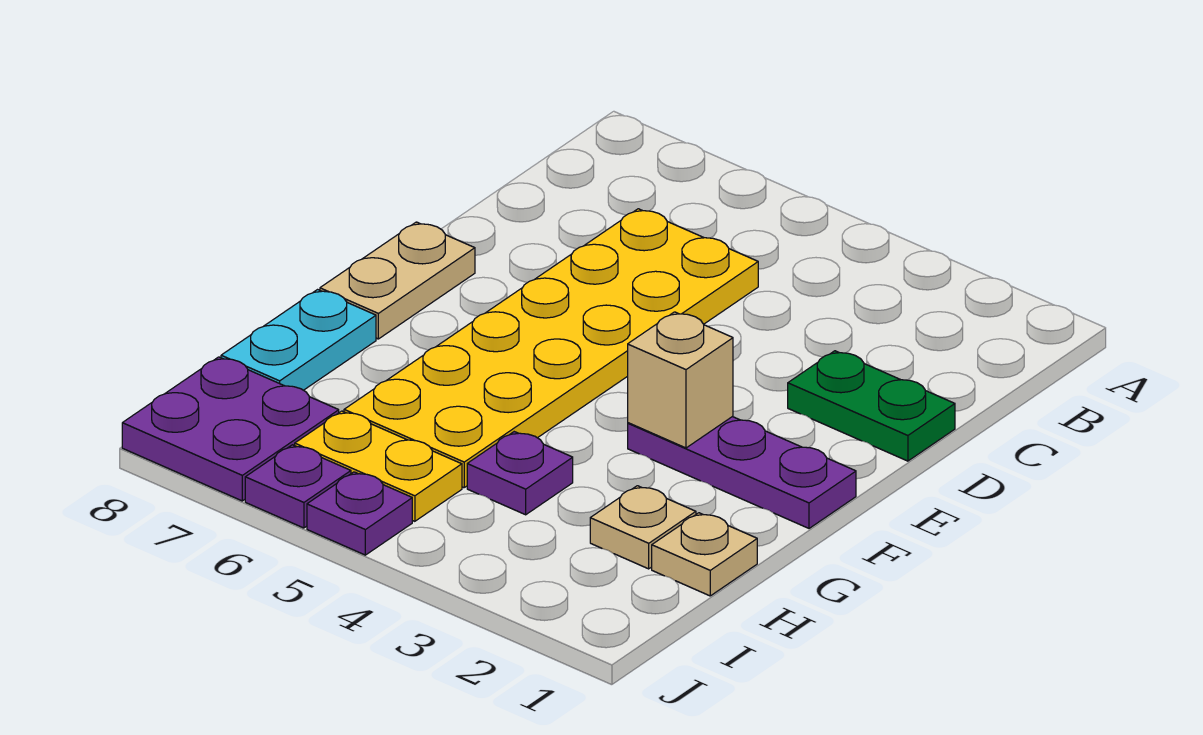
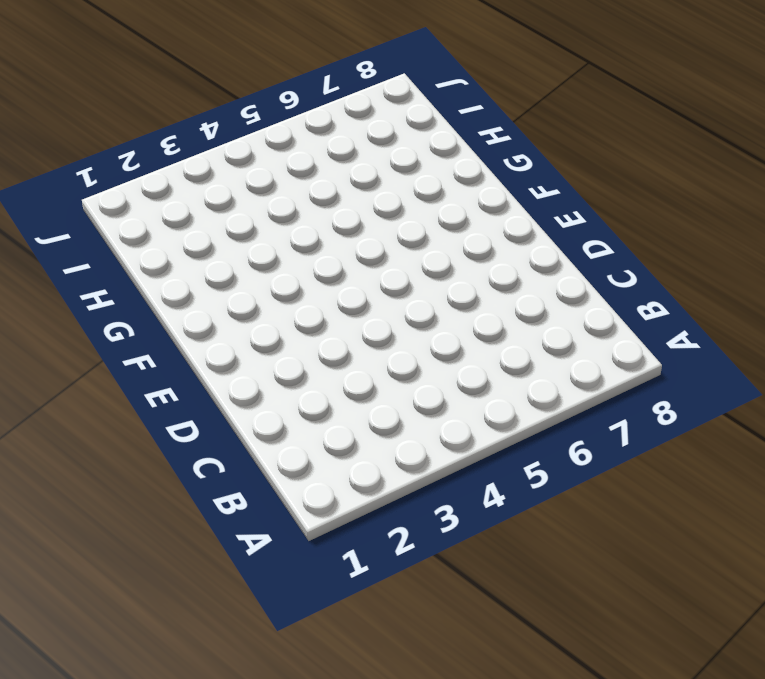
none -> yellow plate C5:H6 level 1
none -> green plate D1:D2 level 1
none -> tan plate E8:F8 level 1

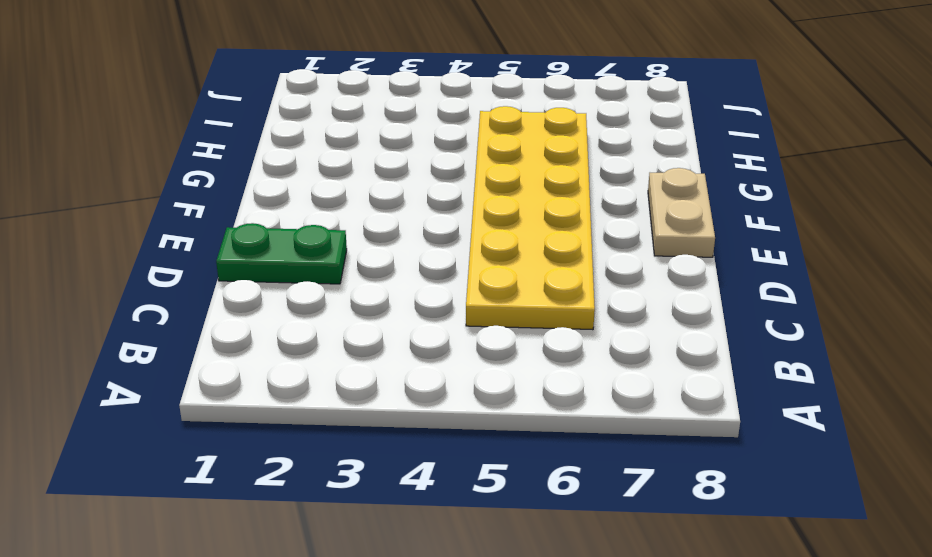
none -> purple plate F1:F3 level 1
none -> cyan plate G8:H8 level 1
none -> tan plate H1 level 1

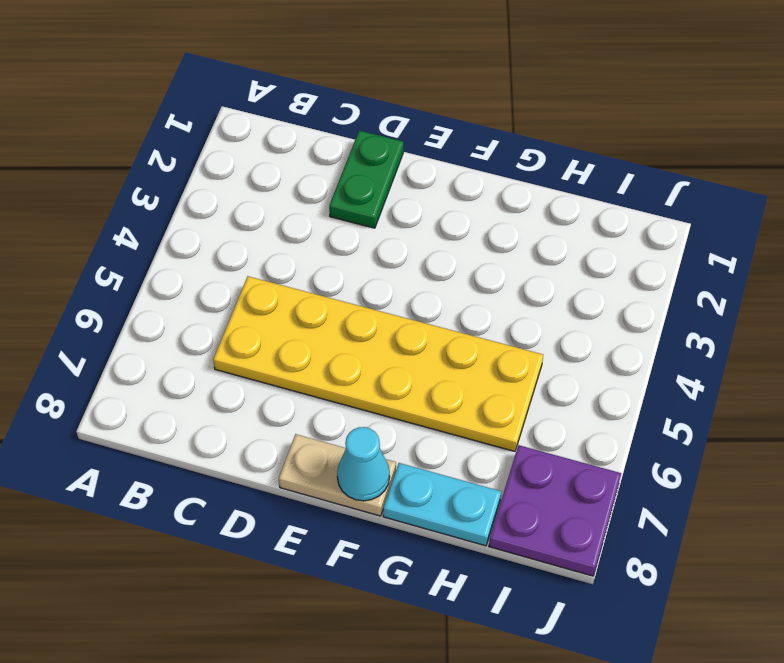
cyan cone F8 level 2 -> none
none -> purple plate F1:F3 level 1
none -> tan plate H1 level 1
none -> tan plate H2 level 1

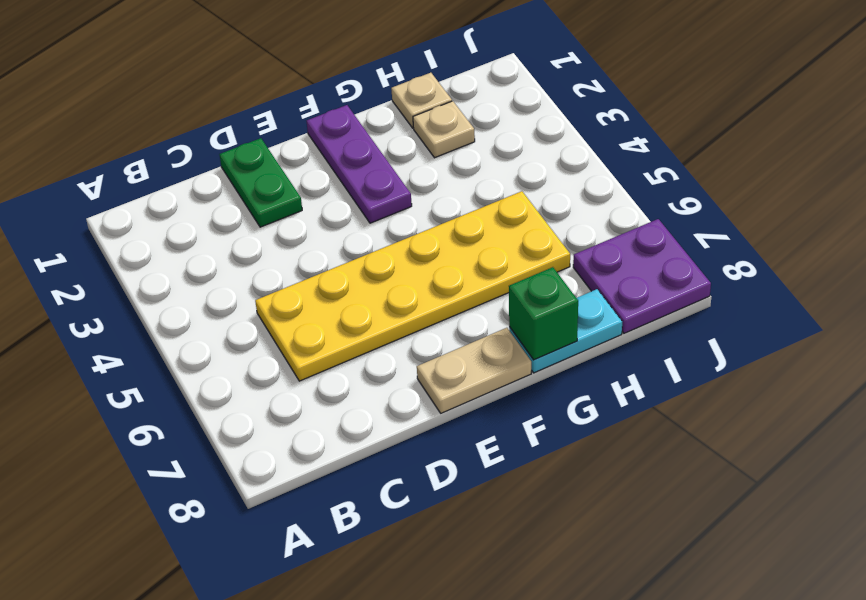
green brick G8 level 2 -> none
none -> purple plate H4 level 1
none -> yellow plate I5:I6 level 1
none -> purple plate J5 level 1

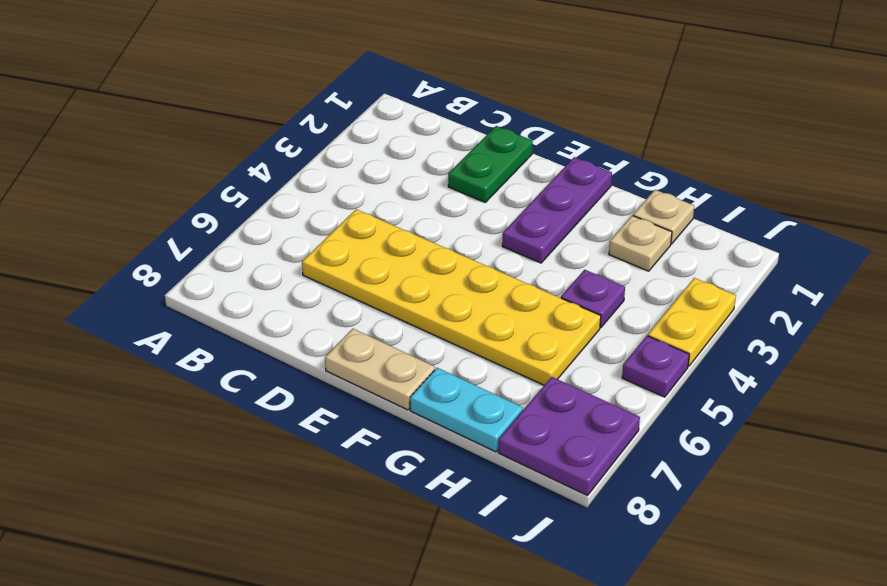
yellow plate J3:J4 level 1 -> yellow plate I5:I6 level 1
none -> purple plate J6 level 1
none -> tan brick F3 level 2

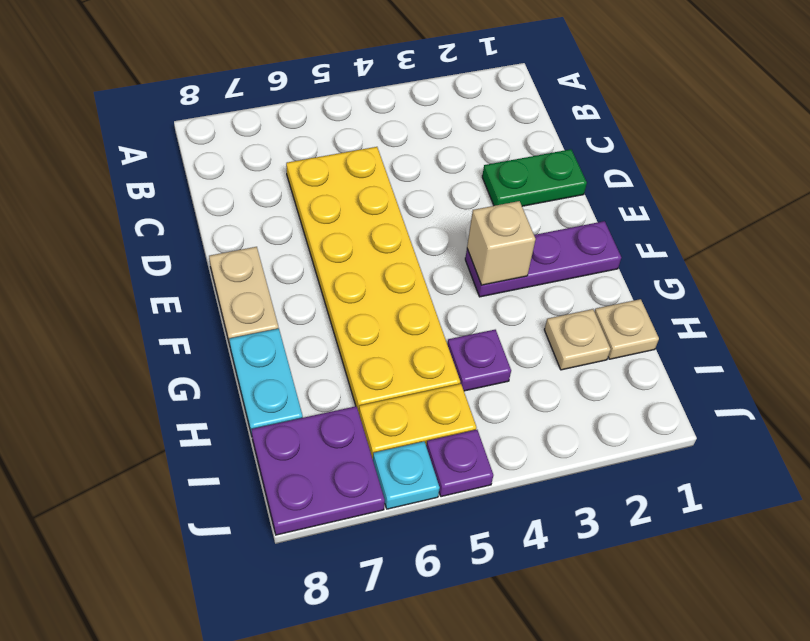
cyan plate J6 level 1 -> purple plate J6 level 1

